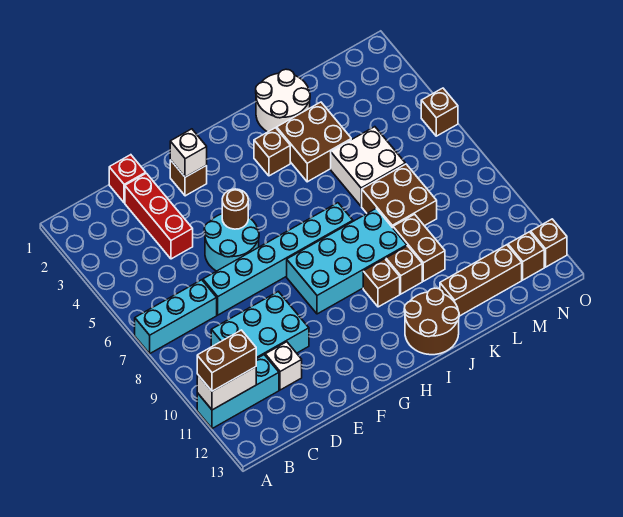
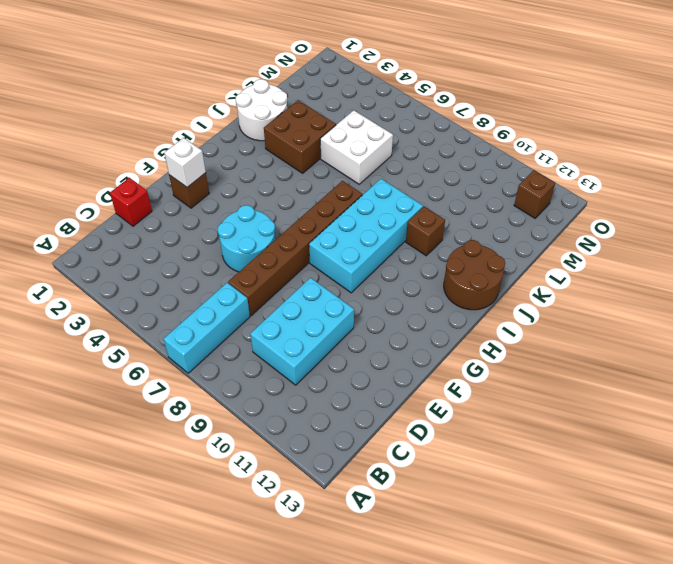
brown brick D7:I7 level 1 -> cyan brick D7:I7 level 1
none -> cyan brick A11:C11 level 1
none -> red brick D2:D4 level 1
none -> white brick D11 level 1

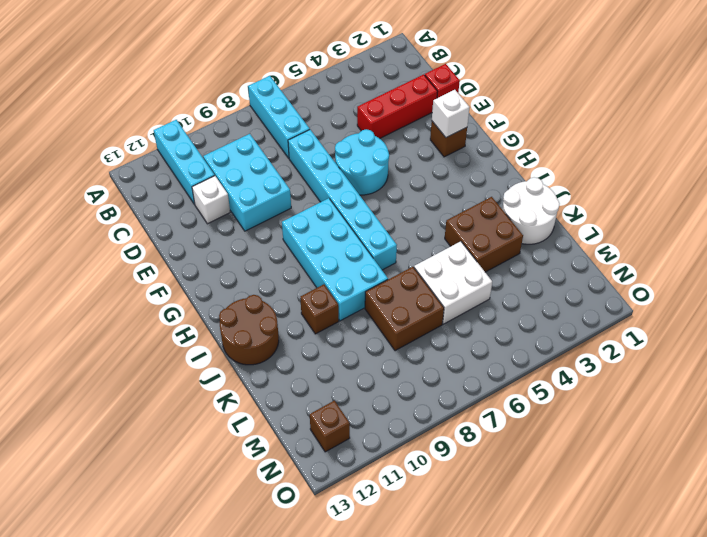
none -> brown brick I3 level 1
none -> brown brick I10 level 1
none -> brown brick K9:K10 level 1

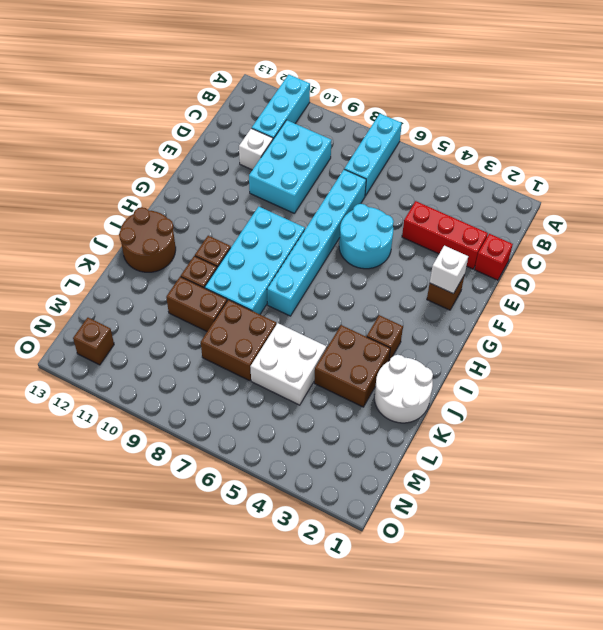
none -> brown brick K12:M12 level 1
none -> brown brick O5 level 1
none -> brown brick O12 level 1

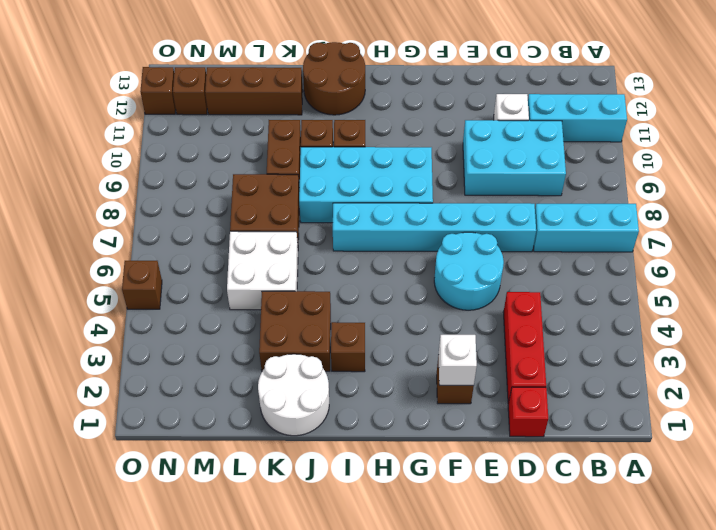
none -> white brick A11:B11 level 2
none -> brown round brick F5 level 2
none -> brown brick A11:B11 level 3

